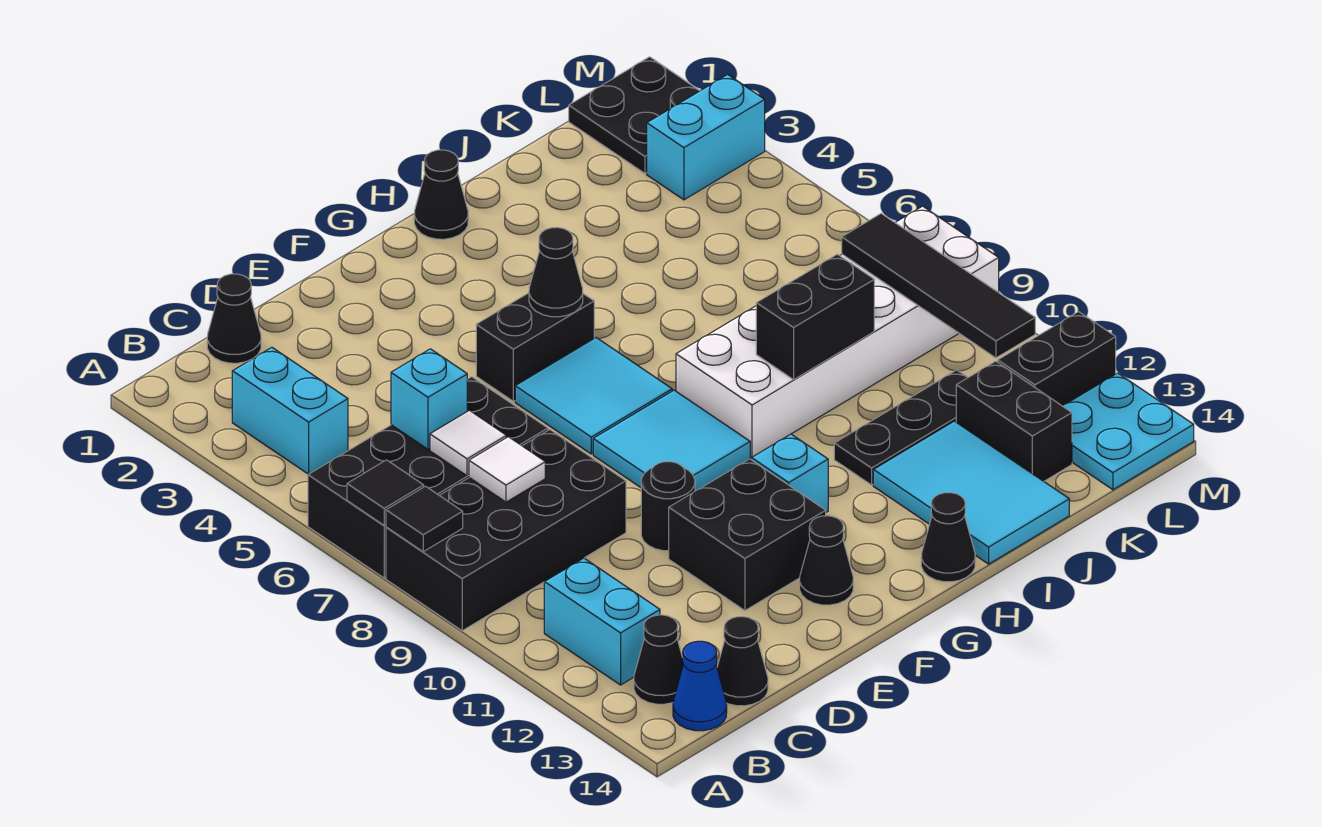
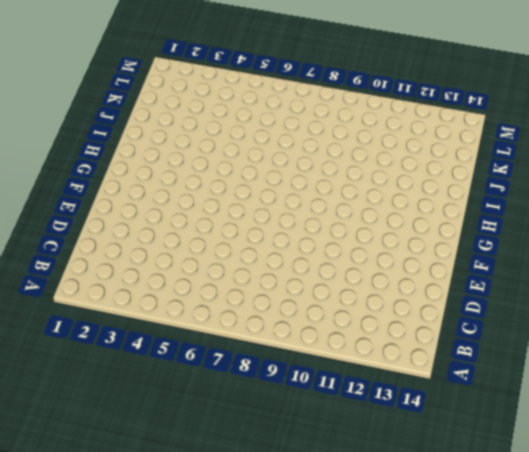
none -> black brick A6:D7 level 1
none -> black brick A8:D9 level 1
none -> cyan brick B3:B4 level 1
none -> cyan brick B11:B12 level 1

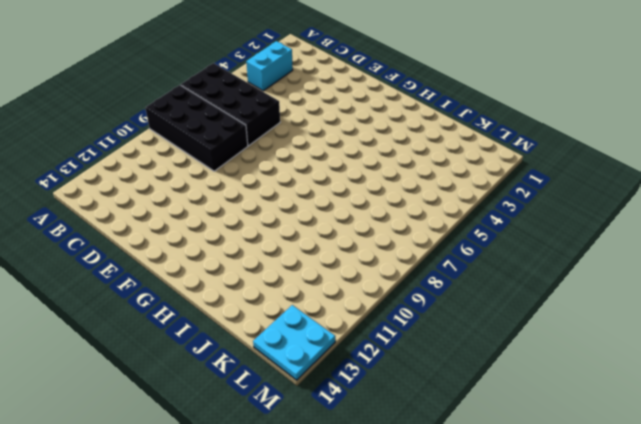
none -> cyan brick B11:B12 level 1
none -> black cone B13 level 1
none -> blue cone B14 level 1
none -> black cone C1 level 1

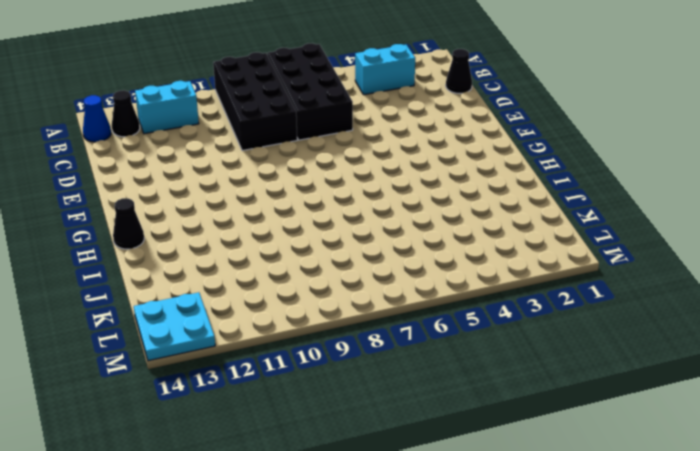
none -> black cone C14 level 1
none -> black round brick E10 level 1
none -> black brick E11:F12 level 1
none -> black brick F5:G5 level 1

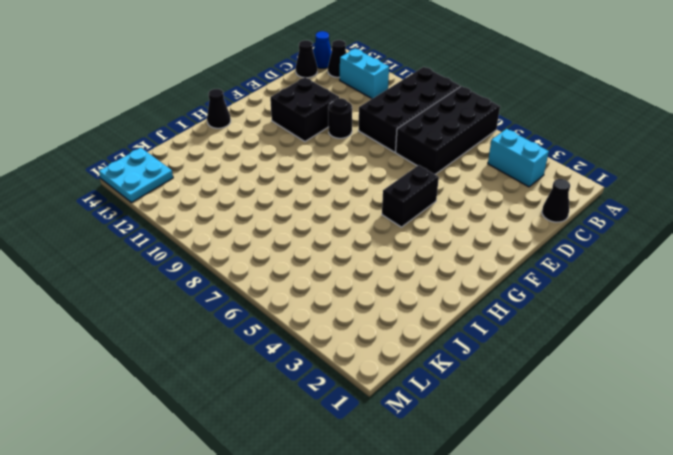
none -> cyan tile F6:G7 level 1
none -> cyan tile F8:G9 level 1
none -> black cone F13 level 1
none -> cyan brick G11 level 1

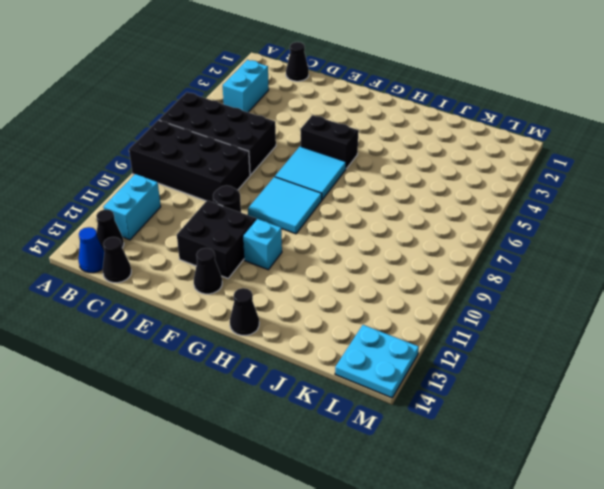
none -> black cone H1 level 1
none -> white brick H8:M9 level 1
none -> black plate I11:K11 level 1
none -> cyan tile I12:J14 level 1

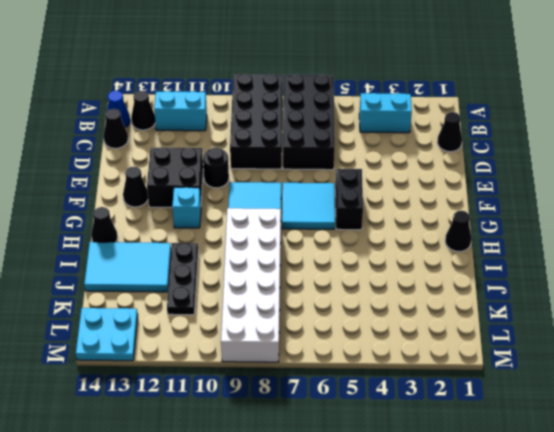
none -> black brick K12:K13 level 1
none -> black plate L1:M2 level 1
none -> cyan brick L3:M3 level 1
none -> black brick L12:M12 level 1

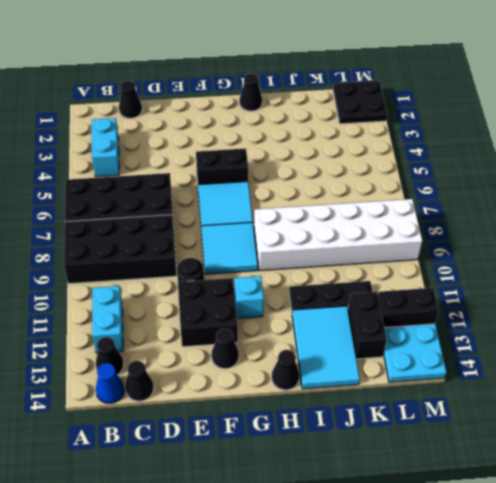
none -> cyan brick L3:M3 level 1
none -> black tile A7 level 2
none -> black tile A8 level 2
none -> cyan brick C6 level 2

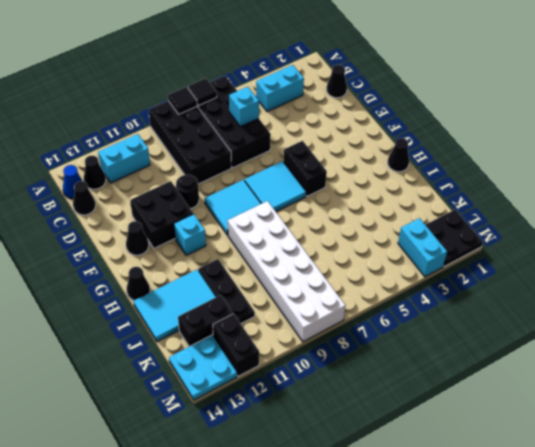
none -> white tile C7 level 2
none -> white tile C8 level 2
none -> black cone G5 level 2
none -> black brick I9:J9 level 2

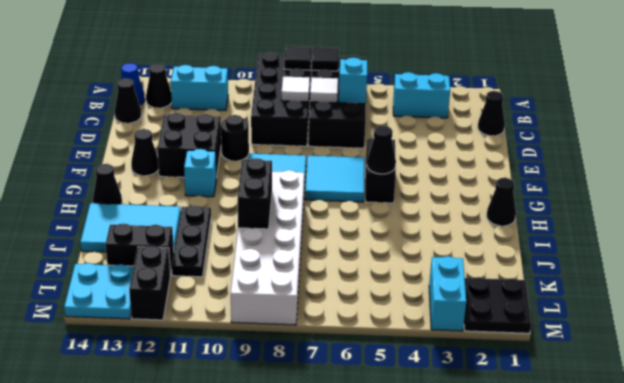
none -> black tile L8:L11 level 2

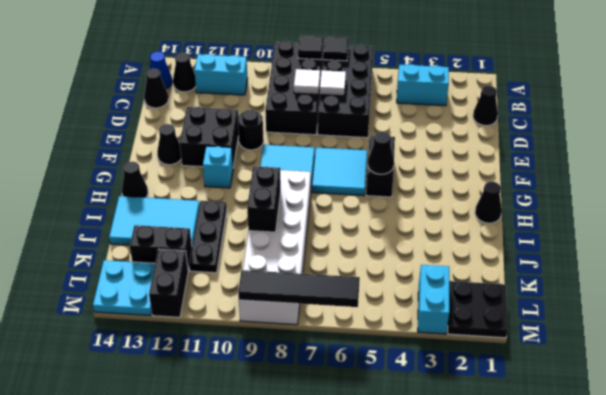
black tile M6:M9 level 2 -> black tile L8:L11 level 2
none -> cyan brick C6 level 2

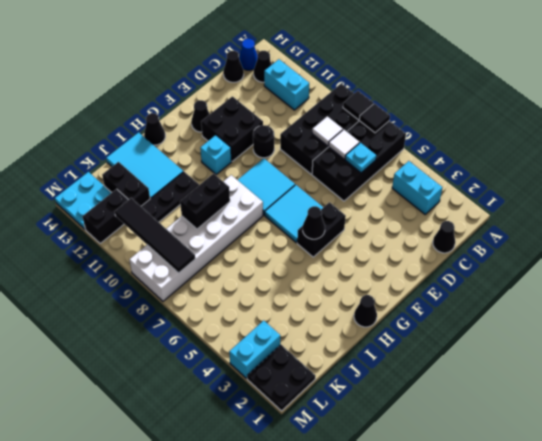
cyan plate C6 level 2 -> cyan brick C6 level 2

